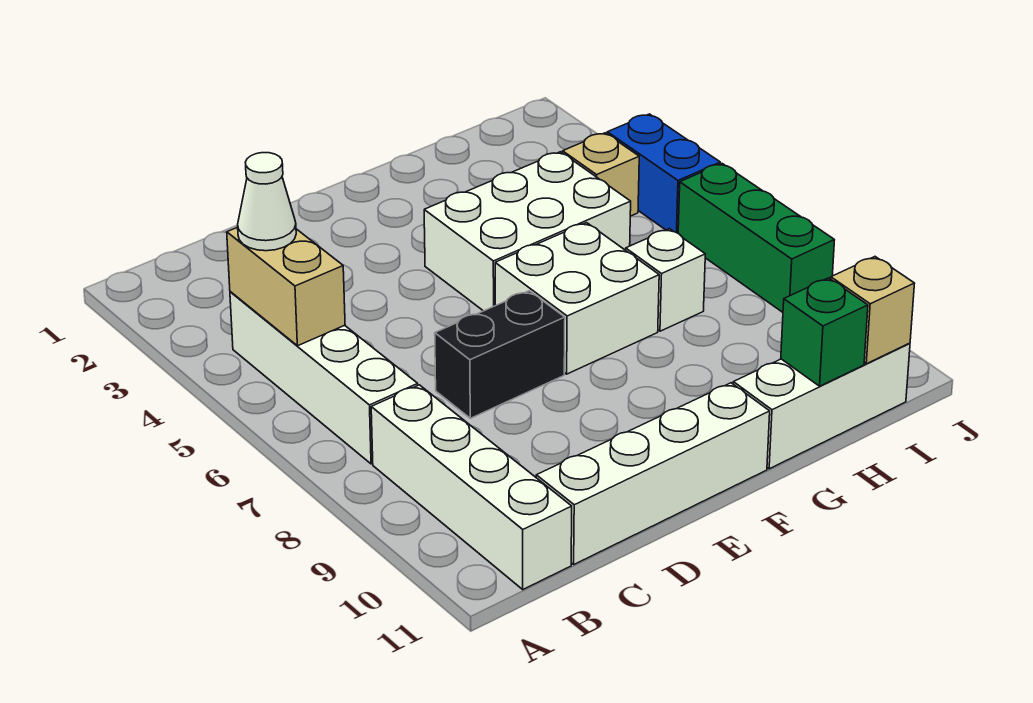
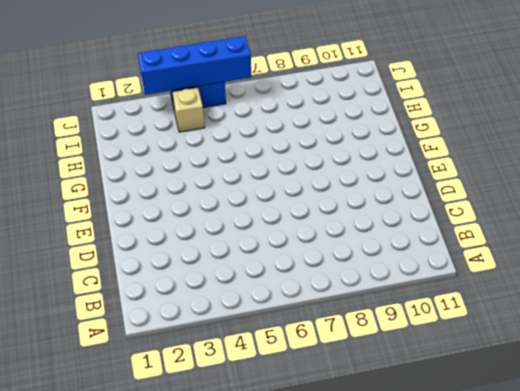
blue brick J3:J6 level 2 -> none
none -> white brick B4:B7 level 1
none -> white brick B8:B11 level 1
none -> white brick C11:F11 level 1

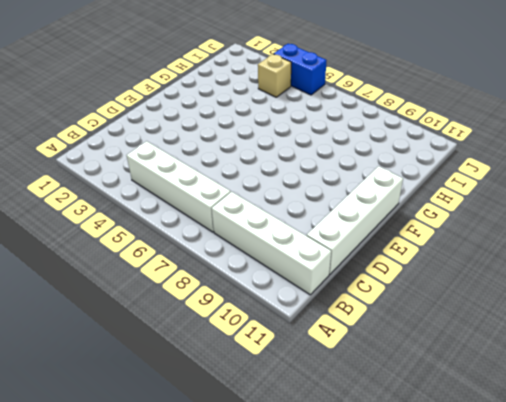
none -> black brick D7:E7 level 1
none -> white brick F4:H5 level 1
none -> white brick F6:G7 level 1

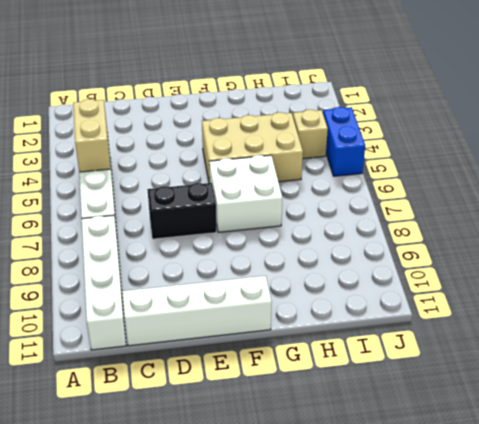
tan brick F4:H5 level 1 -> white brick F4:H5 level 1
none -> white brick G11:I11 level 1
none -> white brick H7 level 1
none -> green brick J6:J8 level 1

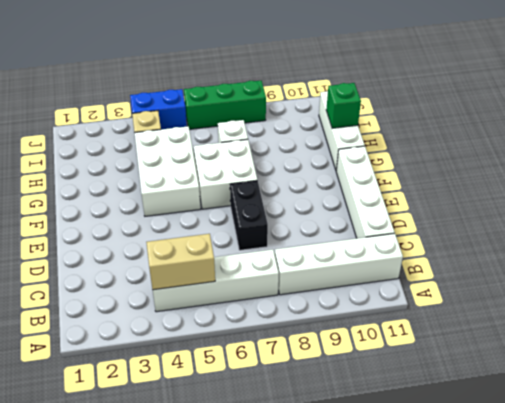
none -> tan brick I11 level 2
none -> white cone B4 level 3

